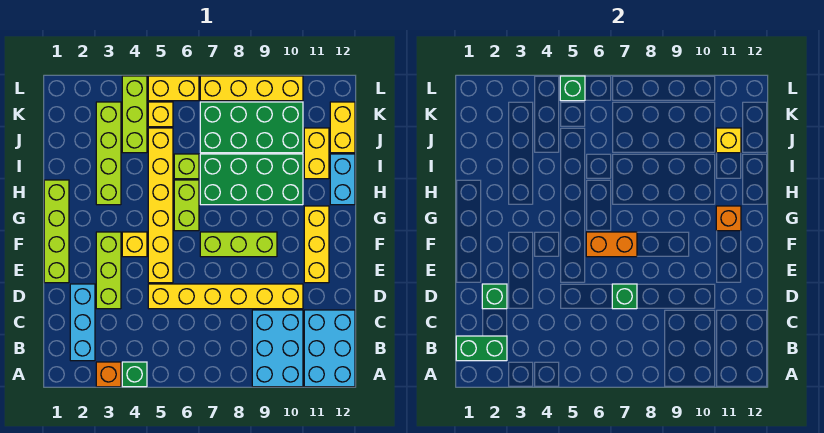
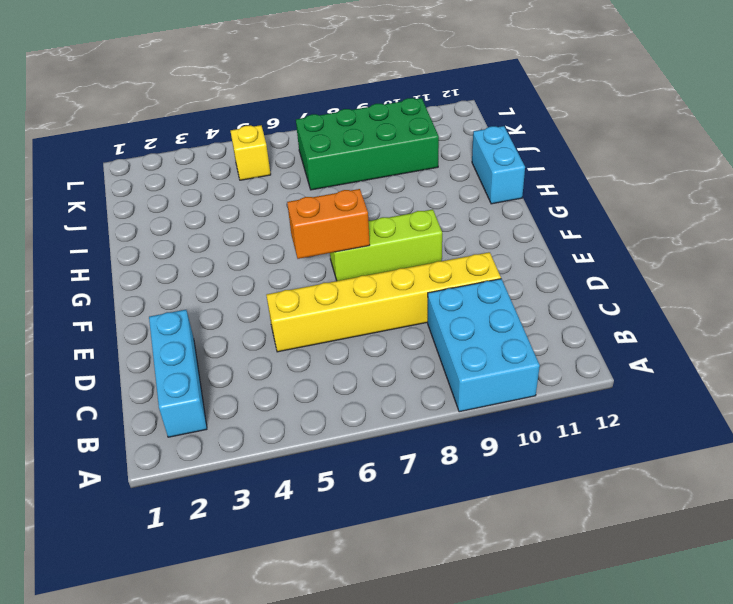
none -> orange brick A3 level 1
none -> green brick A4 level 1
none -> cyan brick A11:C12 level 1
none -> lime brick D3:F3 level 1

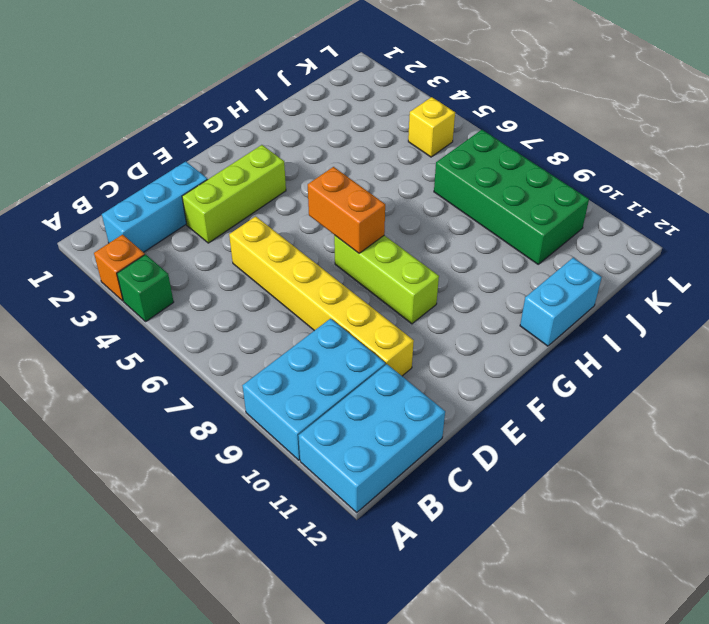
none -> lime brick E1:H1 level 1
none -> yellow brick E5:J5 level 1
none -> yellow brick E11:G11 level 1
none -> yellow brick F4 level 1

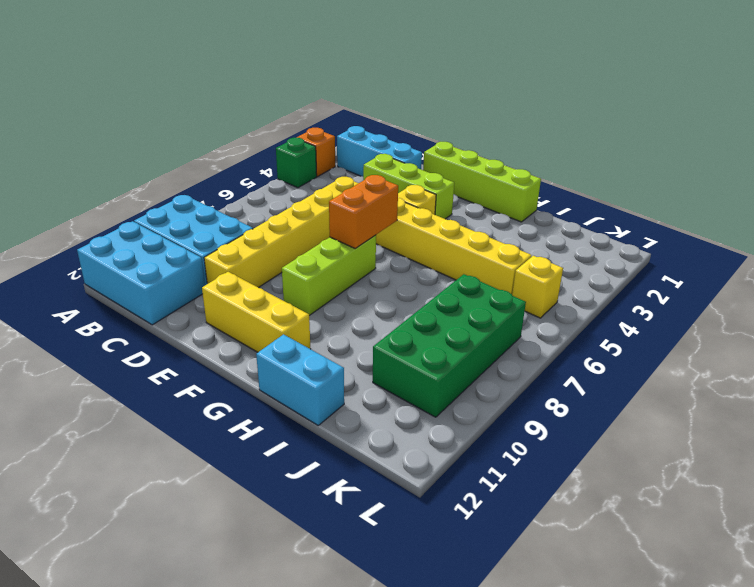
none -> lime brick G6:H6 level 1
none -> lime brick H3:K3 level 1
none -> green brick H7:I10 level 1
none -> lime brick I6 level 1

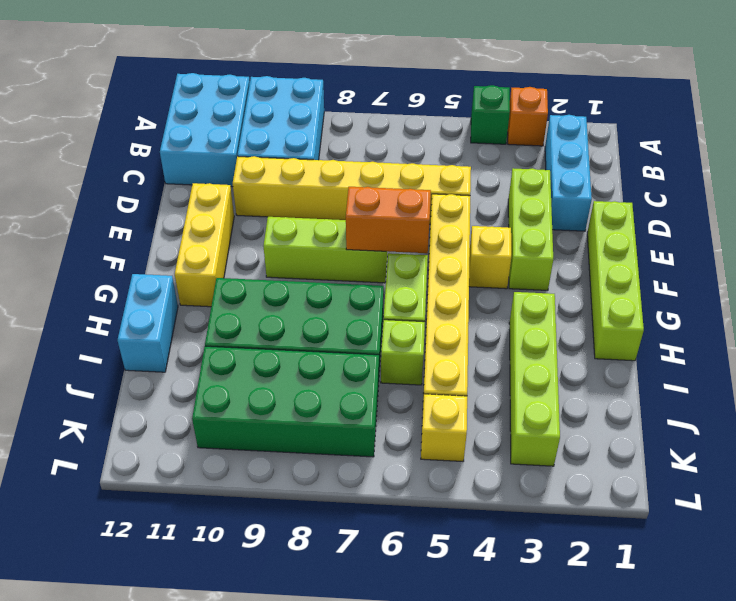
none -> yellow brick I11:J11 level 1
none -> lime brick J4:L4 level 1
none -> yellow brick J12:K12 level 1
none -> yellow brick L5:L6 level 1

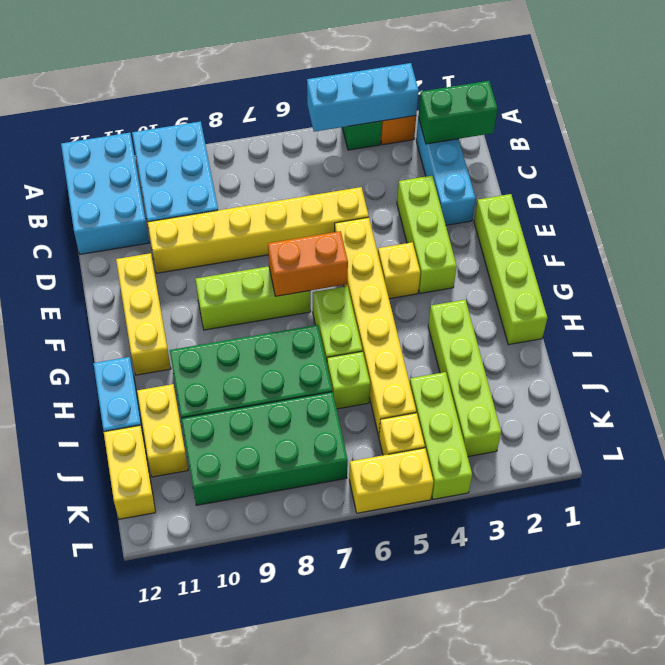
cyan brick A3:A5 level 2 -> none
none -> yellow brick L7:L10 level 1
none -> green brick D2 level 2
none -> green brick D7 level 2
none -> orange brick G11 level 2

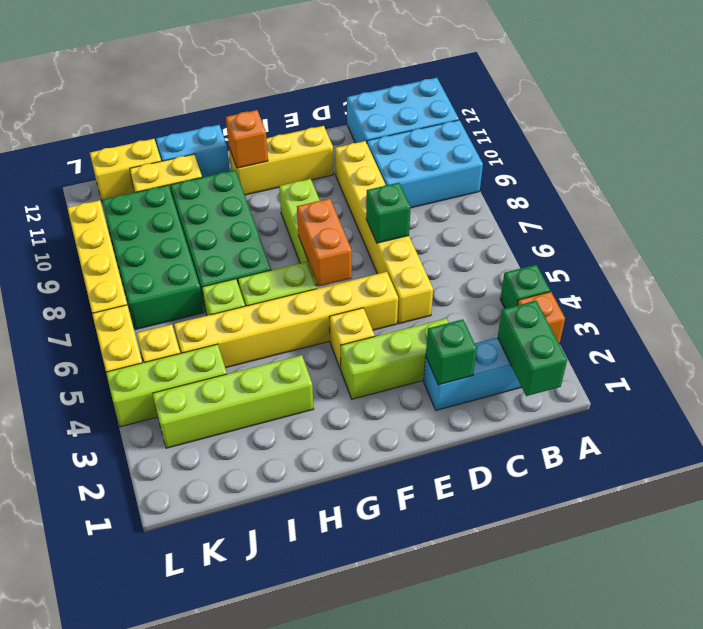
none -> lime brick E1:H1 level 1
none -> yellow brick J11 level 2
none -> green brick L5 level 2

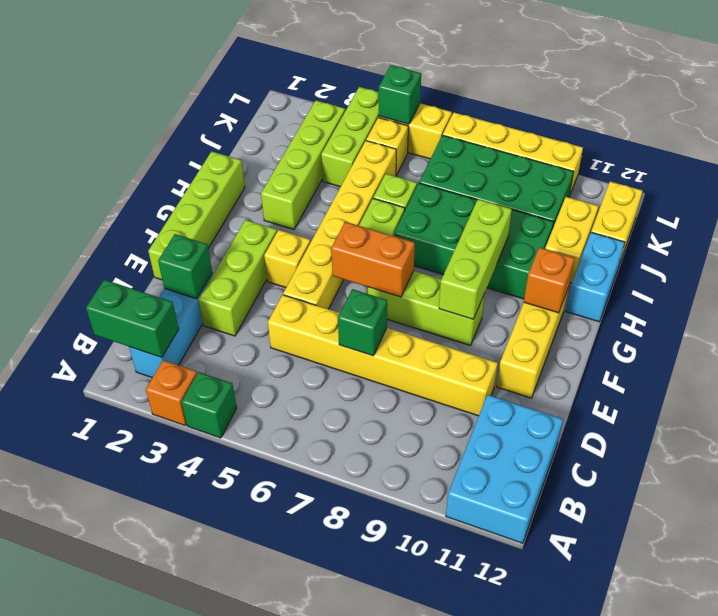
lime brick F9:H9 level 2 -> none
none -> cyan brick A9:C10 level 1
none -> yellow brick J11 level 2

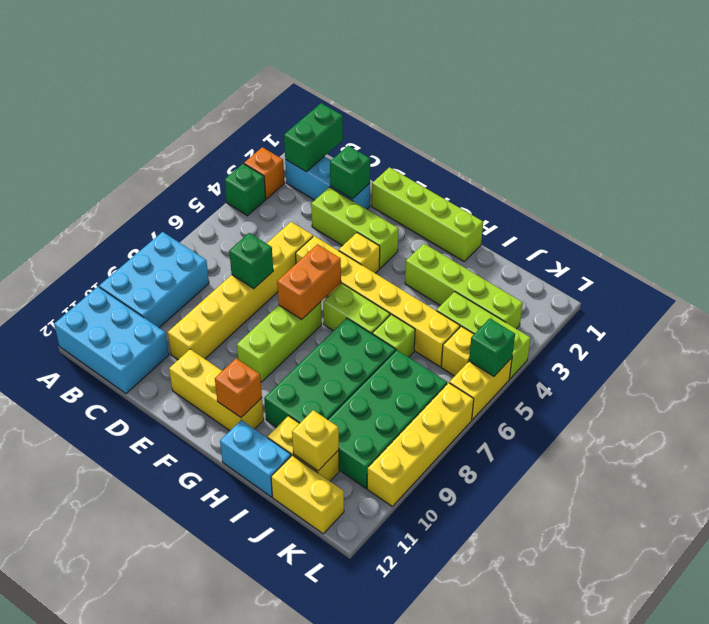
cyan brick A8:B10 level 1 -> cyan brick A9:C10 level 1

